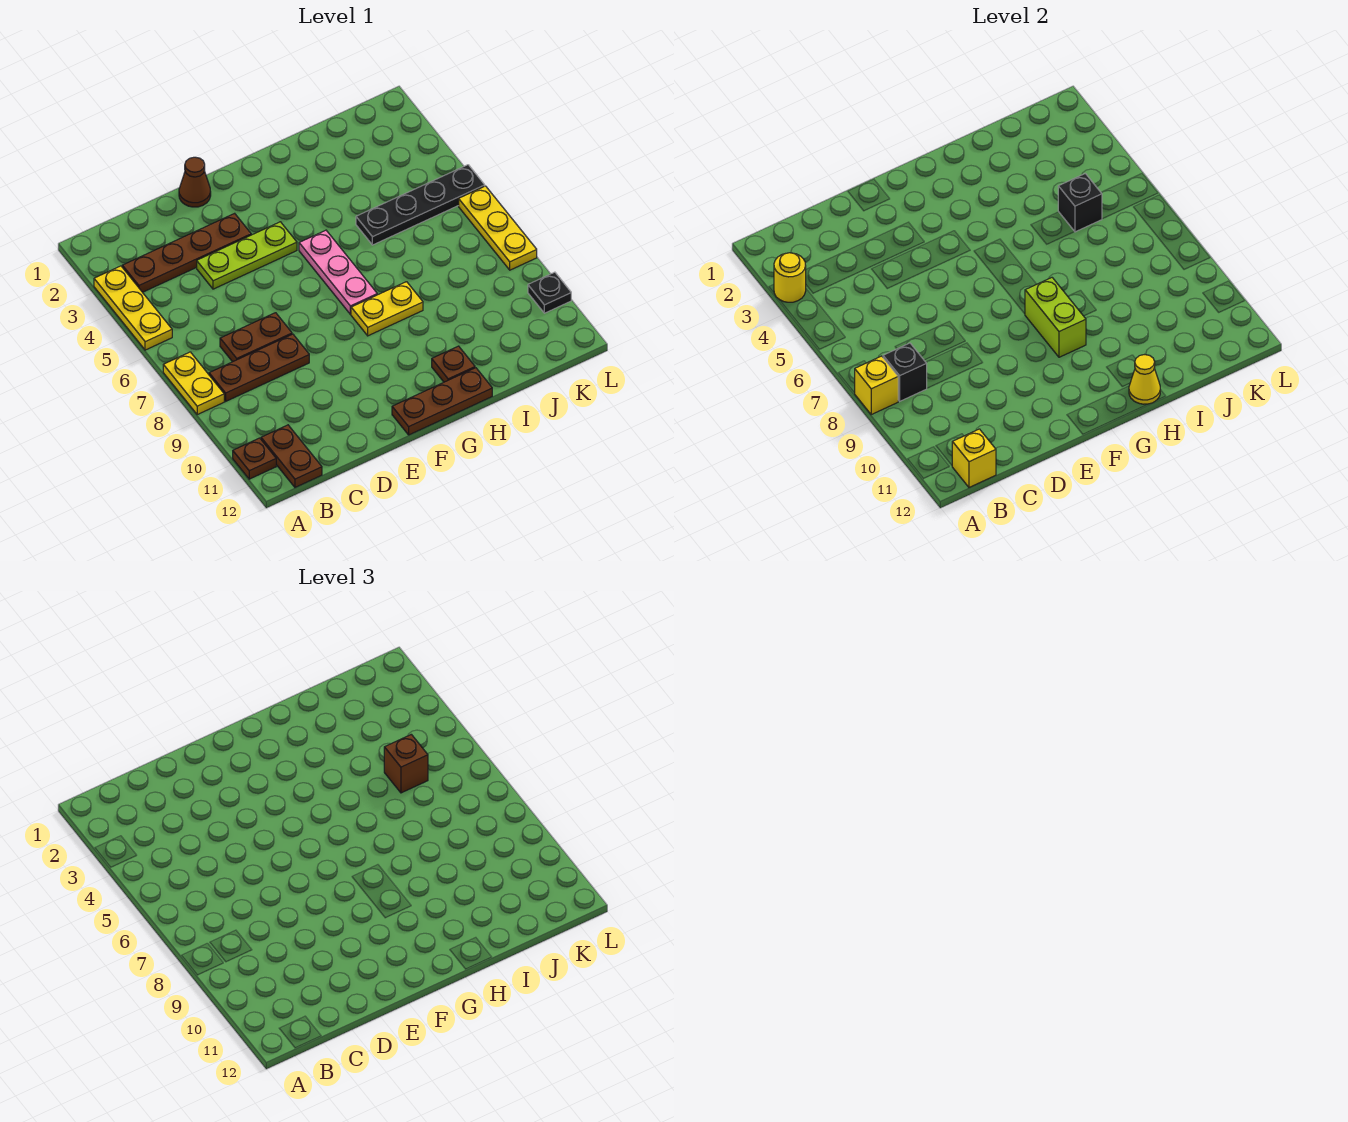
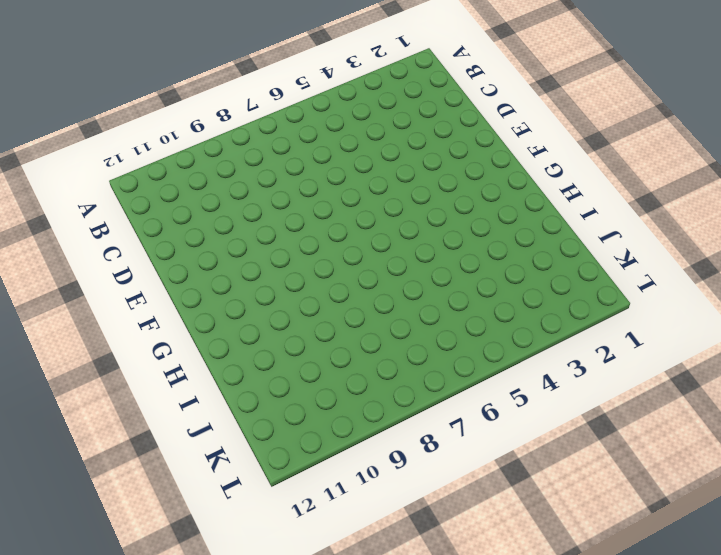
none -> yellow plate A3:A5 level 1
none -> yellow plate A7:A8 level 1
none -> brown plate A11 level 1

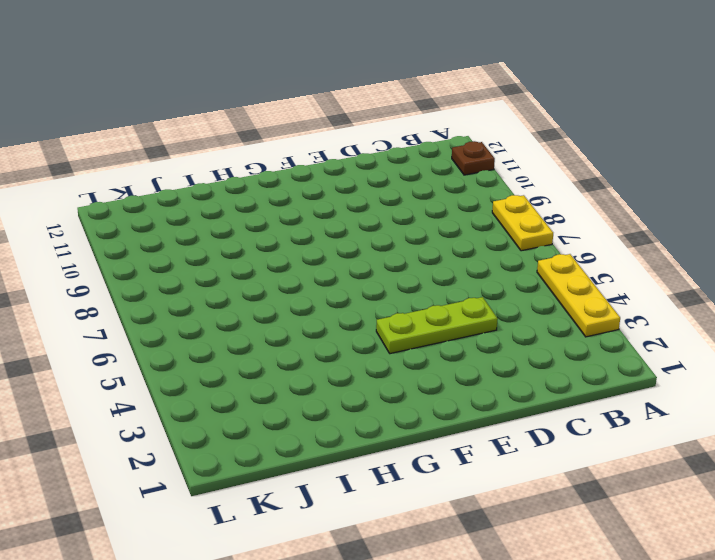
none -> brown plate B3:E3 level 1
none -> brown plate B8:D8 level 1
none -> brown plate B11:B12 level 1

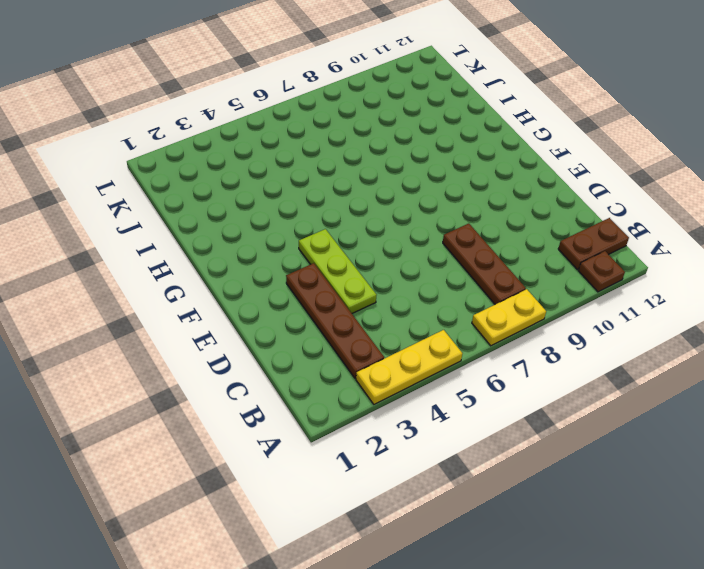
none -> brown plate C7:D7 level 1
none -> brown cone E1 level 1
none -> brown plate F12:H12 level 1

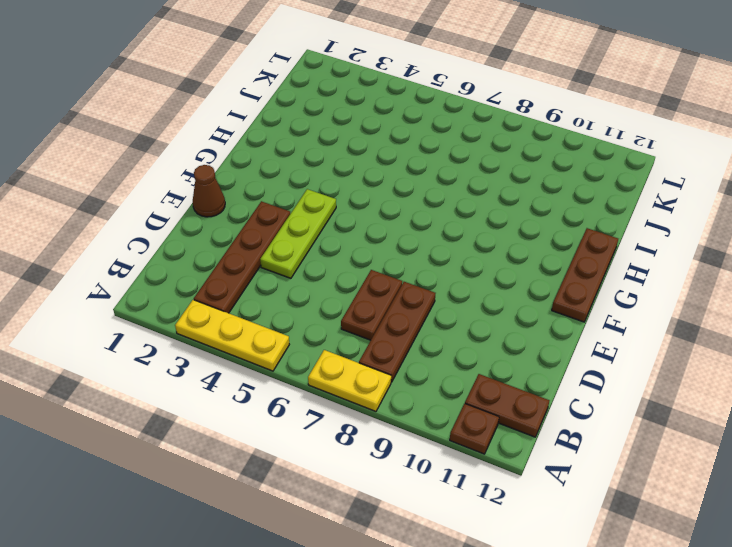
none -> pink plate G5:G7 level 1
none -> yellow plate G8:H8 level 1
none -> brown plate H11 level 1

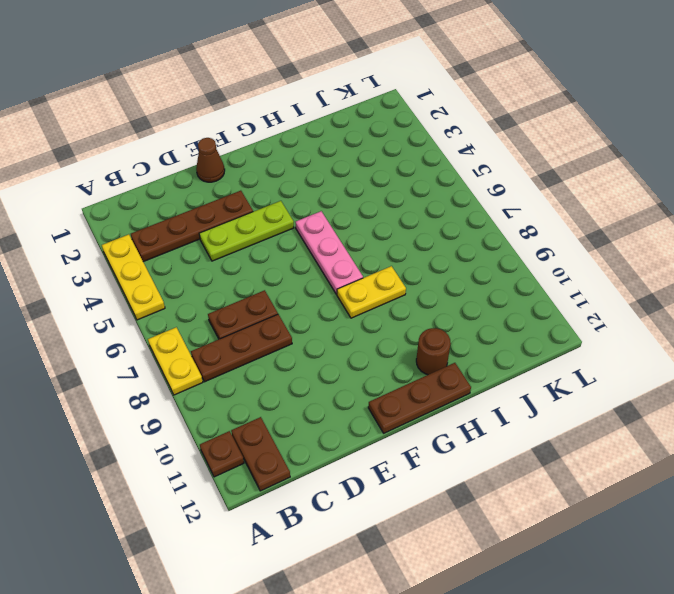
brown round brick H11 level 1 -> brown plate H11 level 1
none -> black plate I5:L5 level 1
none -> yellow plate L6:L8 level 1
none -> black plate L10 level 1

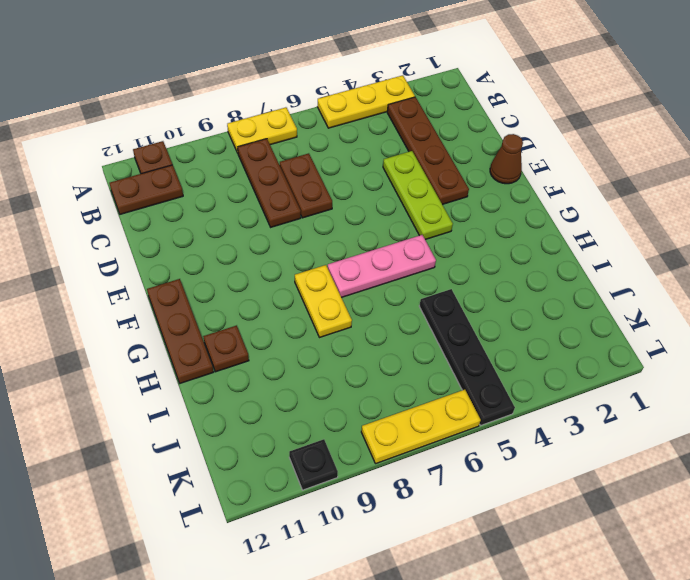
none -> yellow round brick A3 level 2
none -> yellow brick A8 level 2
none -> black brick B8 level 2

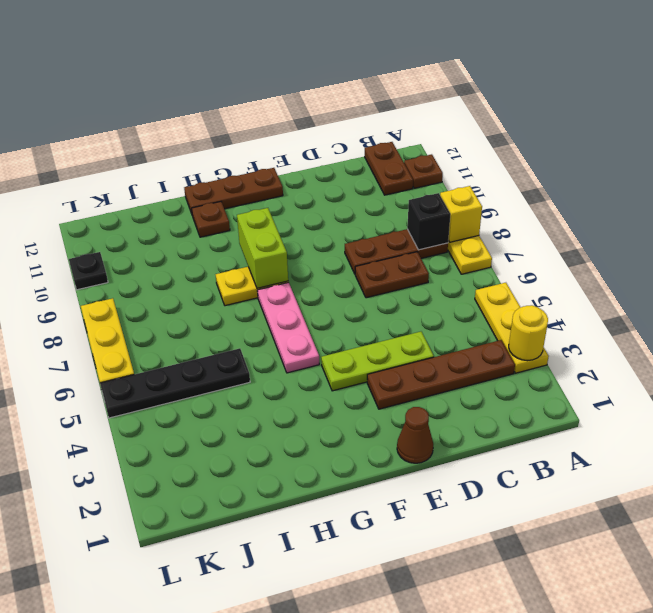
none -> yellow brick B12 level 2
none -> yellow cone H12 level 2
none -> black brick J5 level 2

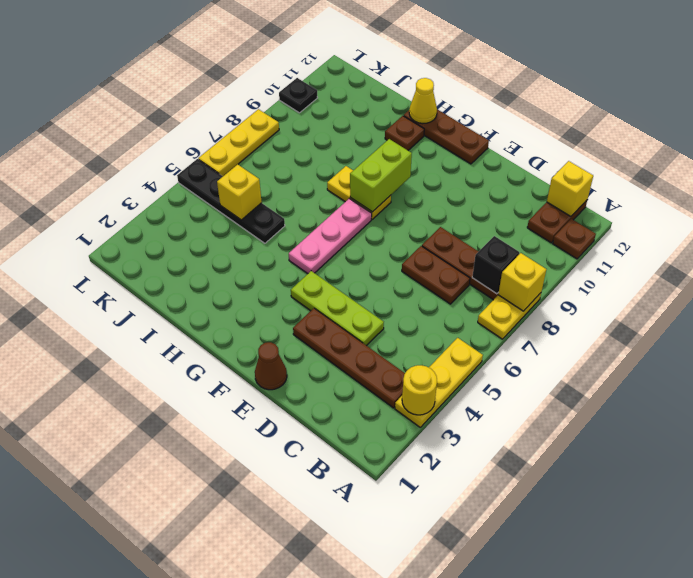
yellow brick J5 level 2 -> black brick J5 level 2
none -> brown brick J5 level 3

